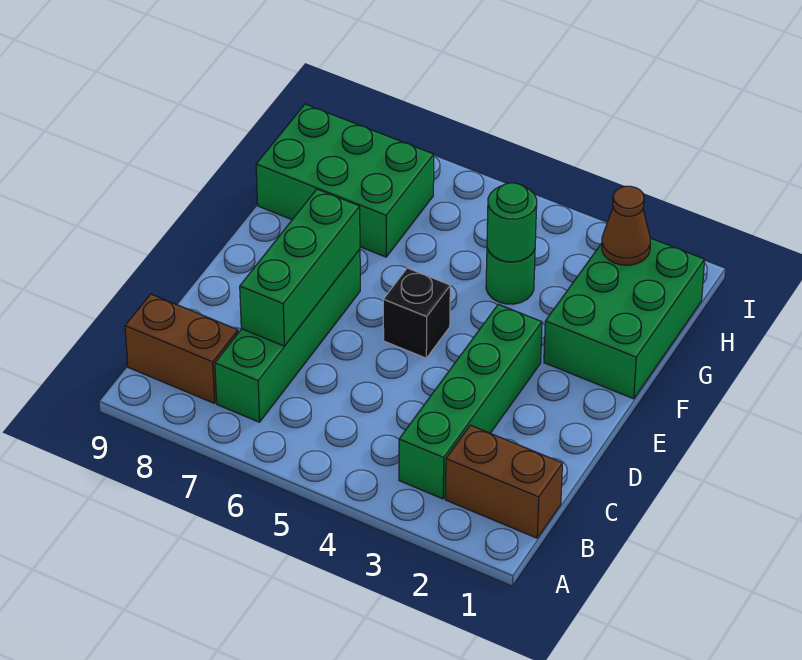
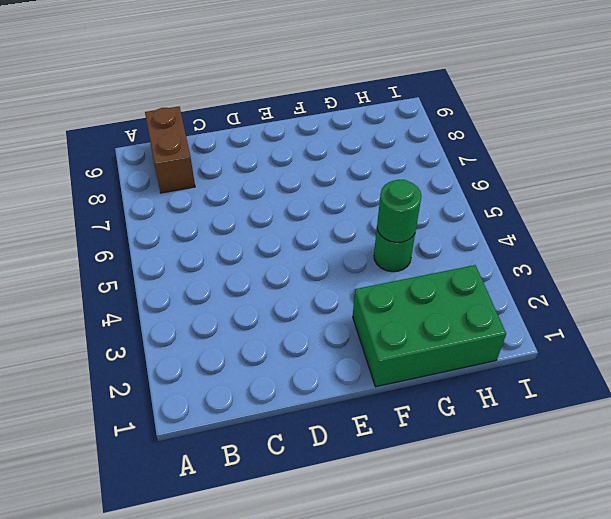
none -> brown brick B1:B2 level 1
none -> green brick B3:E3 level 1

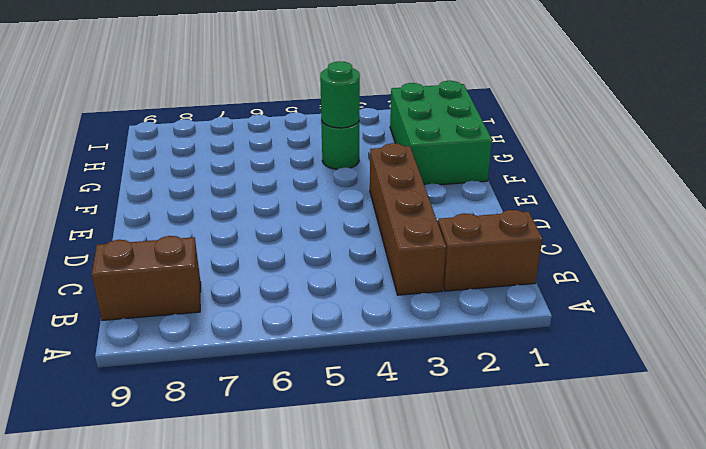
brown brick B3:E3 level 1 -> green brick B3:E3 level 1
none -> green brick B7:E7 level 1
none -> black brick E5 level 1

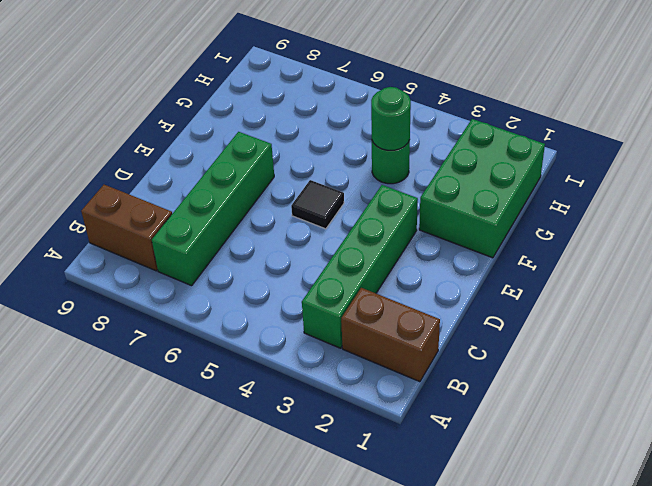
black tile E5 level 1 -> black brick E5 level 1
none -> green brick G7:H9 level 1
none -> green brick C7:E7 level 2

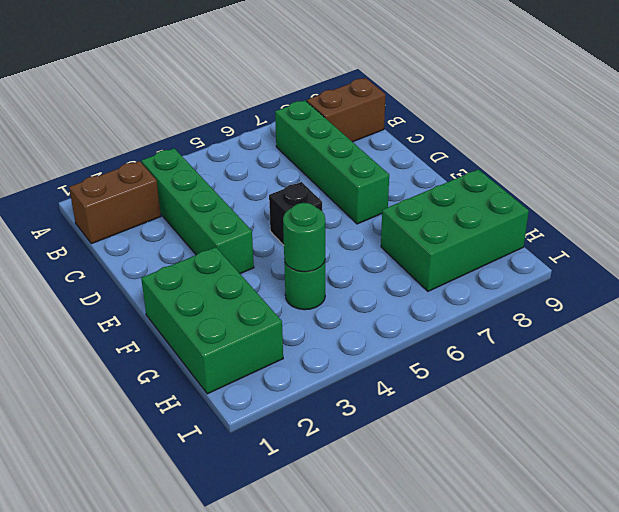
none -> green brick C7:E7 level 2
none -> brown cone H2 level 2

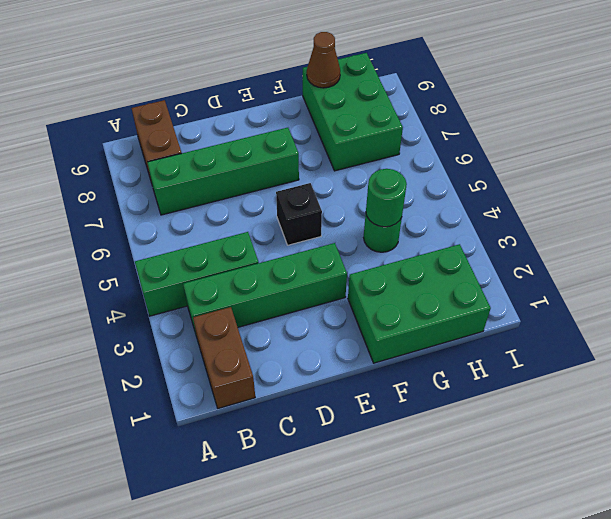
green brick A4:C4 level 1 -> green brick C7:E7 level 2
brown cone G9 level 2 -> brown cone H2 level 2

